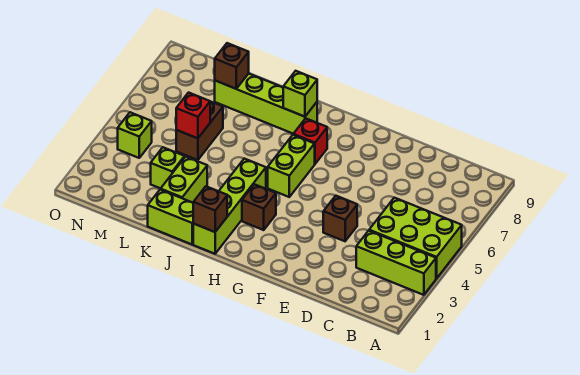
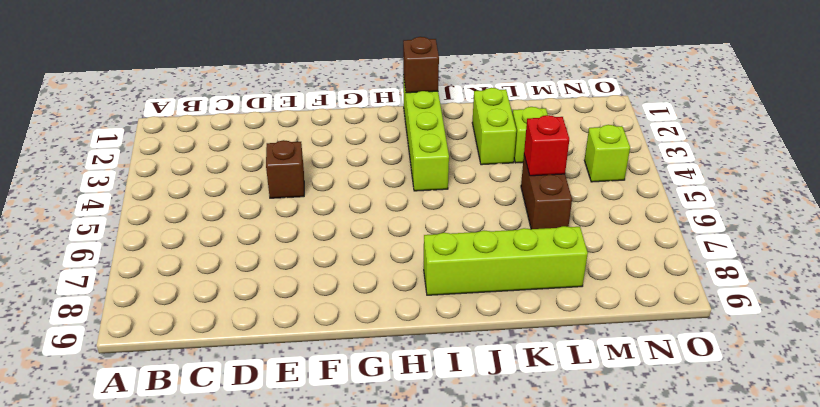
none -> lime brick A3:C3 level 1
none -> lime brick A4:C5 level 1
none -> brown brick H3 level 1

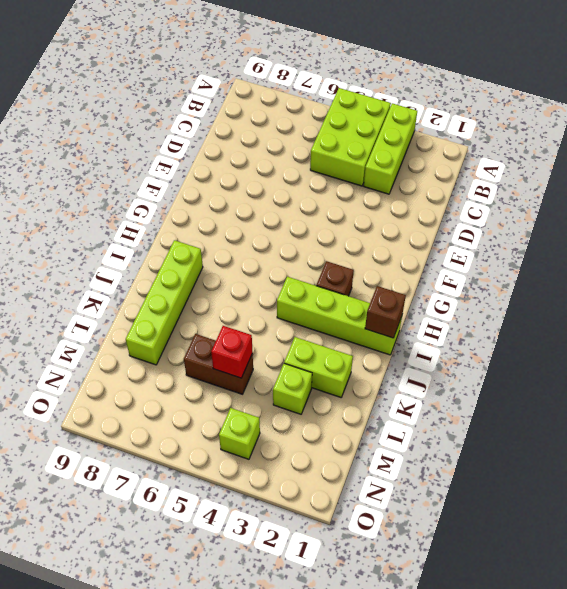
none -> brown brick E4 level 1
none -> lime brick H5:H6 level 1
none -> red brick H7 level 1

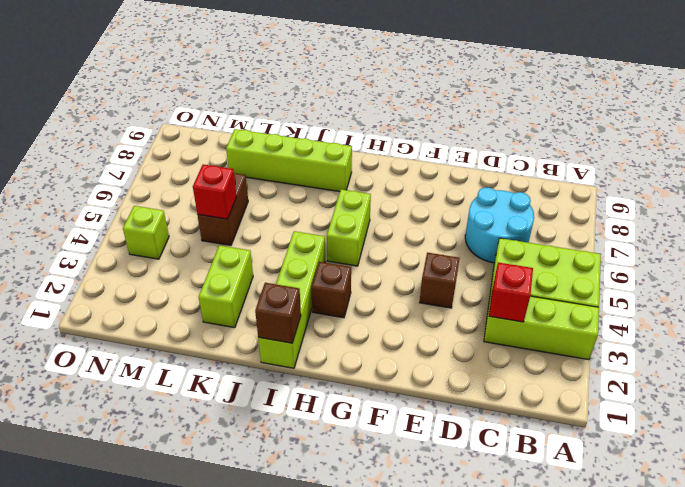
red brick C3 level 2 -> red brick H7 level 1
cyan round brick C6:D7 level 1 -> none
none -> lime brick J1:K1 level 1
none -> lime brick L3 level 1
none -> lime brick I8 level 2

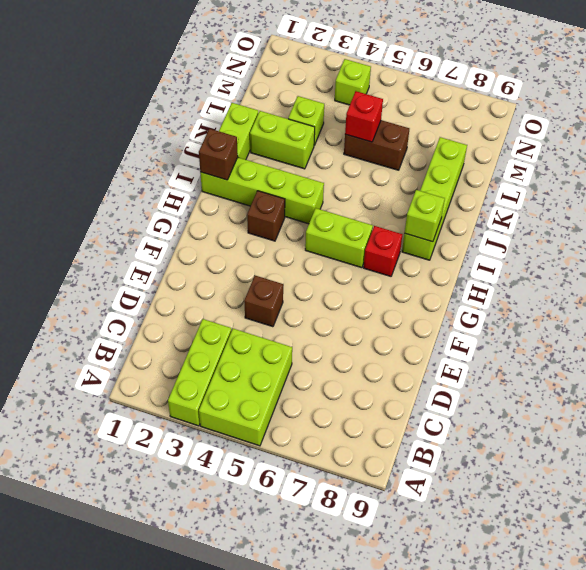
none -> brown brick L8 level 2

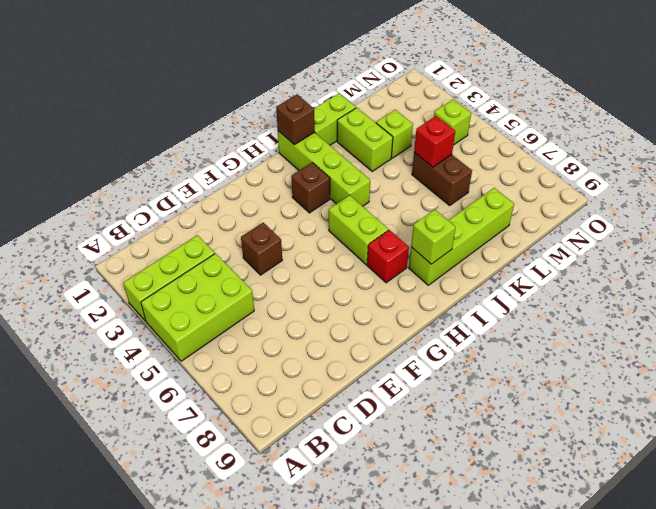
none -> brown brick L8 level 2

